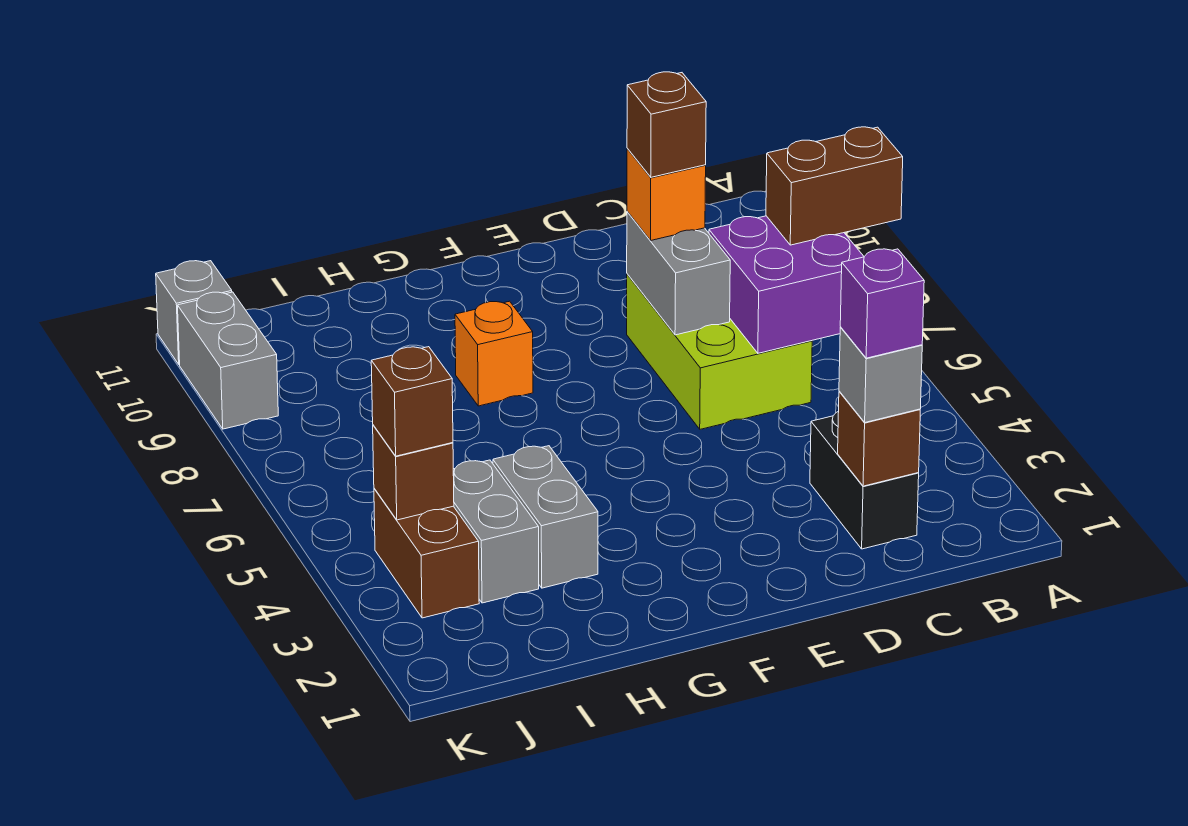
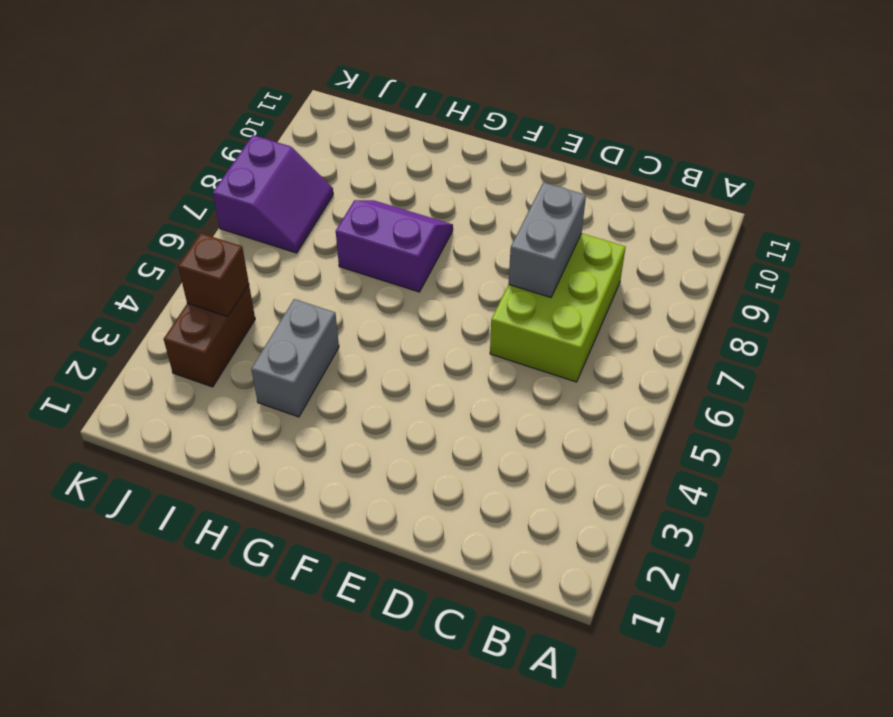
purple slope G7:H8 level 1 top 7 -> orange brick G8 level 1
purple slope J7:K8 level 1 top K -> none
none -> black brick C2:C3 level 1
none -> grey brick I3:I4 level 1
none -> grey brick K9:K10 level 1

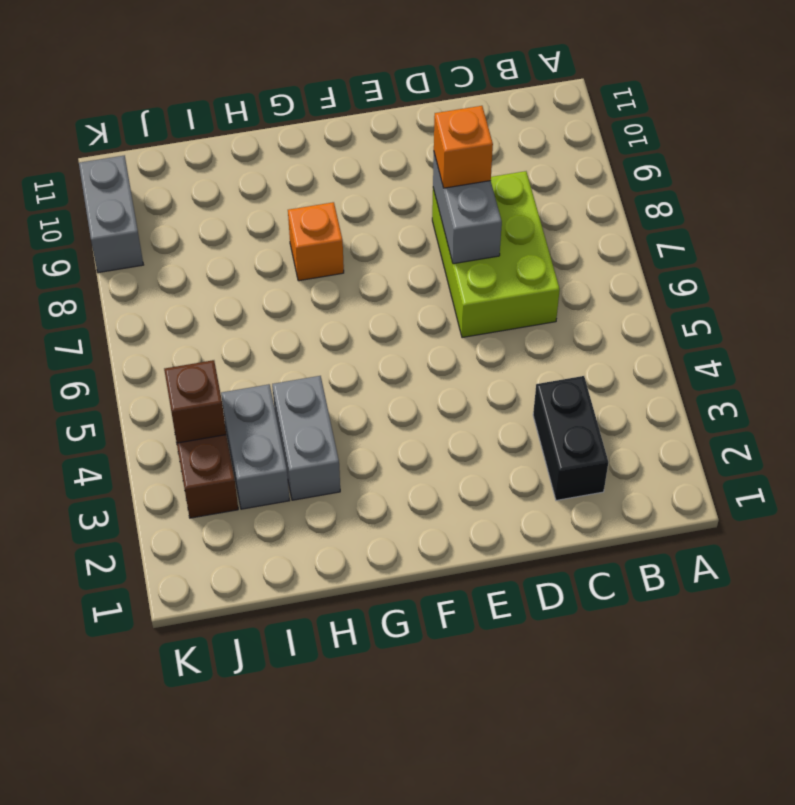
none -> grey brick K11 level 1
none -> purple brick B6:C7 level 2
none -> brown brick C2 level 2

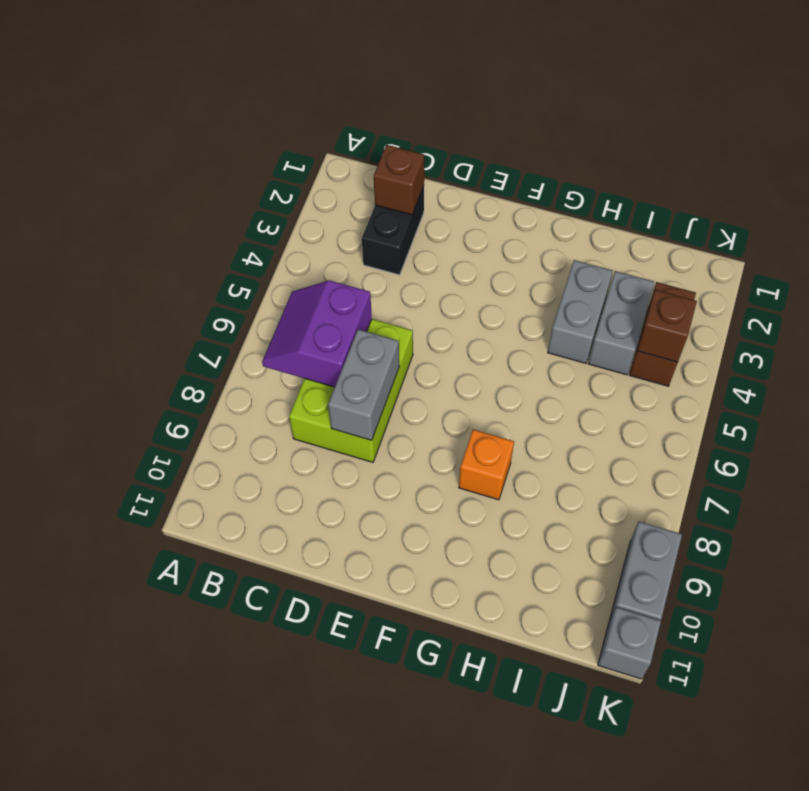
purple slope B6:C7 level 2 top C -> purple brick B6:C7 level 2
none -> brown brick A7:B7 level 3
none -> grey brick C2 level 3
none -> orange brick D8 level 3

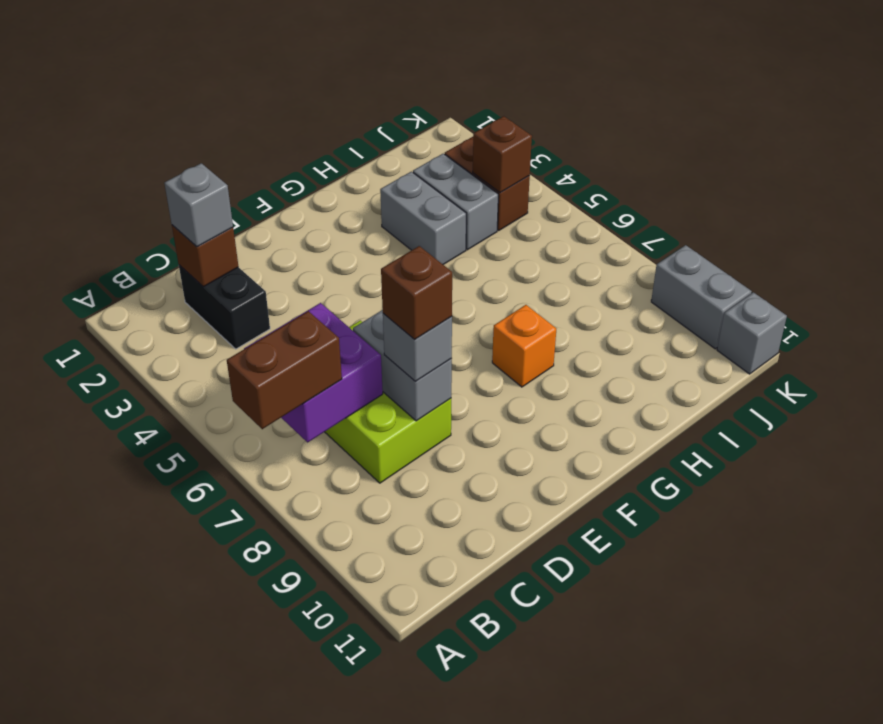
grey brick D8 level 3 -> orange brick D8 level 3
none -> brown brick J4 level 3
none -> purple brick C2 level 4

